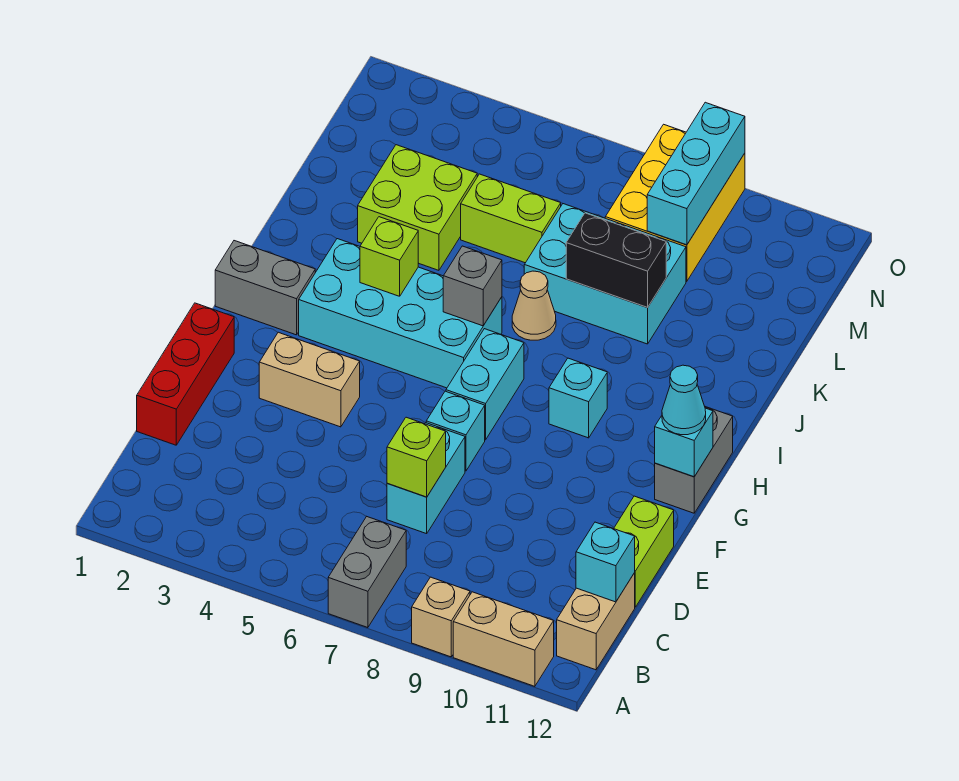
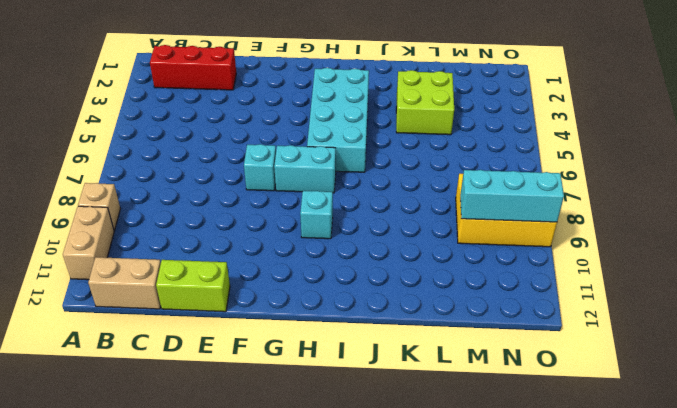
red brick B2:D2 level 1 -> red brick D1:F1 level 1
none -> grey brick A7:B7 level 1
none -> cyan brick D7:E7 level 1
none -> tan brick F3:F4 level 1

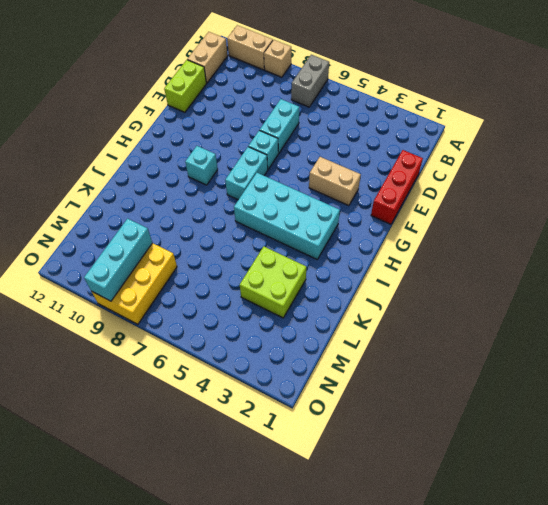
none -> grey brick G12:H12 level 1
none -> grey brick H1:H2 level 1
none -> tan cone J7 level 1

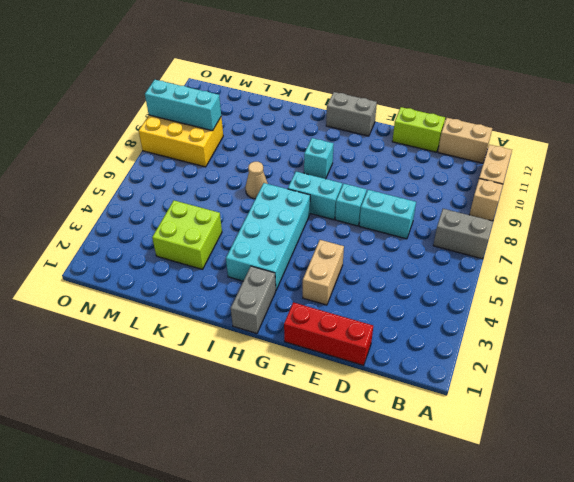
none -> cyan brick K7:L9 level 1
none -> lime brick L5:L6 level 1
none -> cyan brick C12 level 2

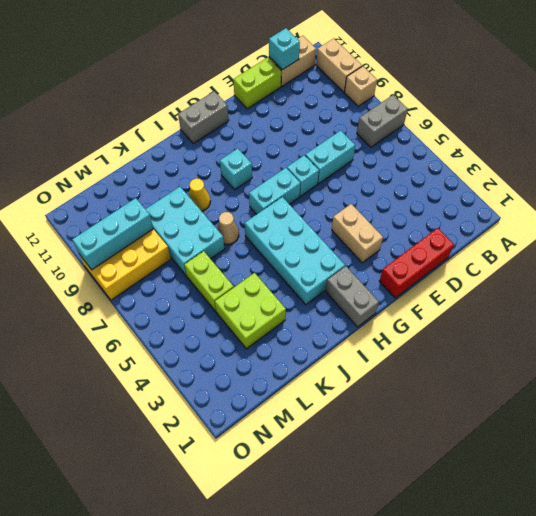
yellow cone J9 level 1 -> none
none -> lime brick D7 level 2
none -> cyan brick G12 level 2
none -> lime brick I4 level 2

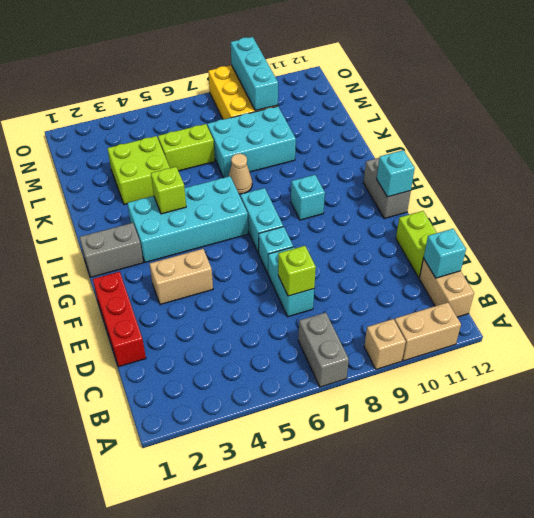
none -> grey brick I6 level 2
none -> black brick K8:K9 level 2
none -> cyan cone G12 level 3

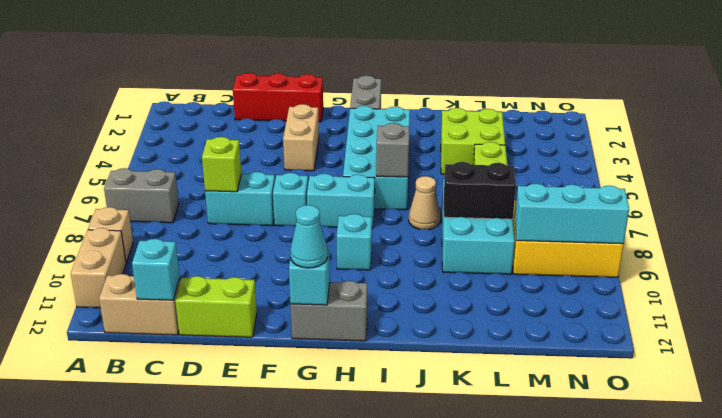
black brick K8:L8 level 2 -> black brick K8:K9 level 2
none -> lime brick I4 level 2

